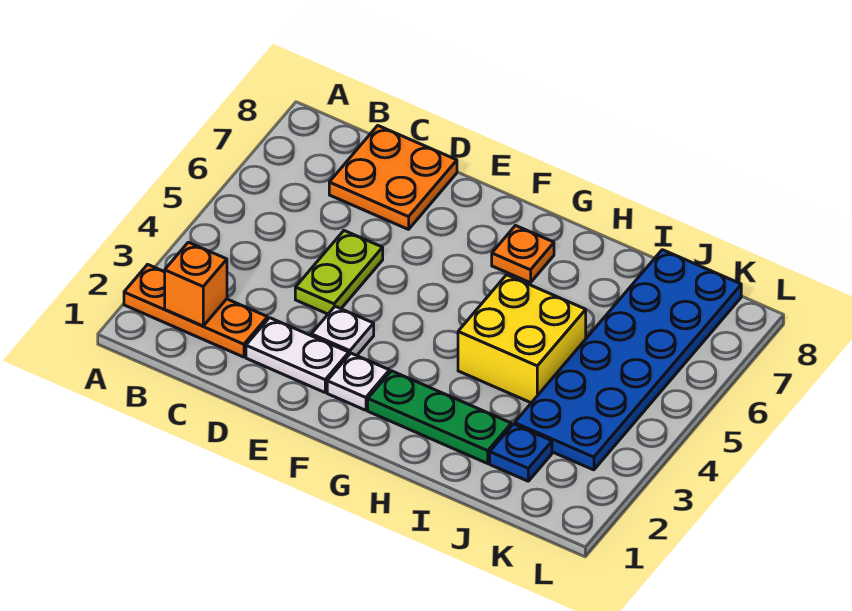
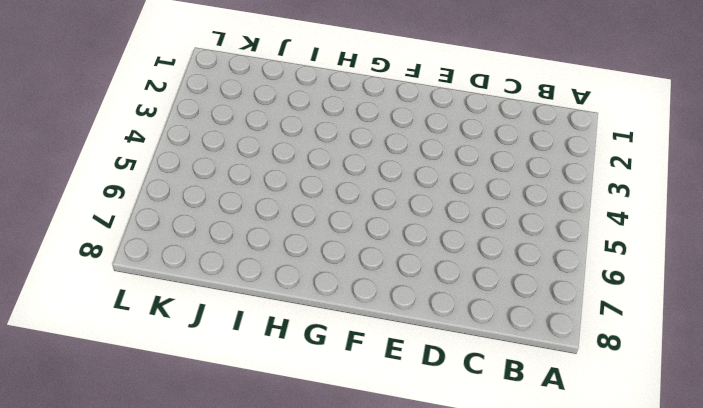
none -> orange plate A2:C2 level 1
none -> orange plate C7:D8 level 1
none -> white plate D2:E2 level 1

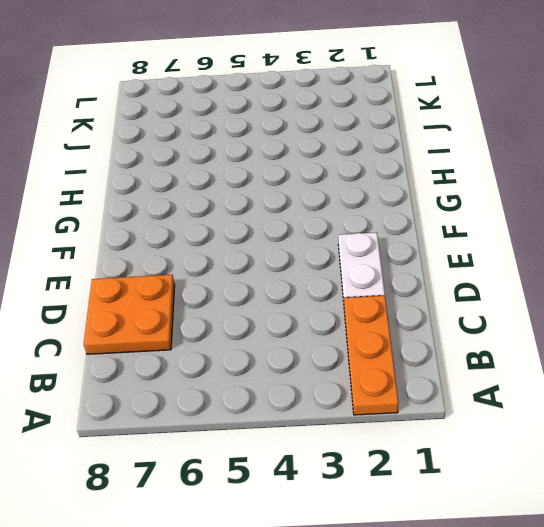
none -> lime plate D4:D5 level 1
none -> white plate E3 level 1
none -> white plate F2 level 1

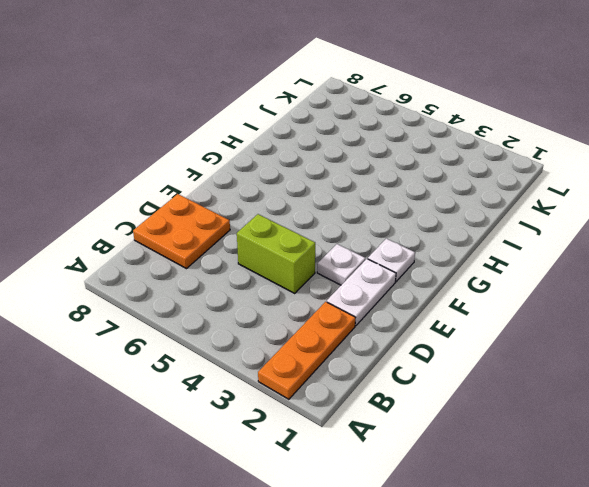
lime brick D4:D5 level 1 -> lime plate D4:D5 level 1
none -> green plate G2:I2 level 1
none -> orange plate G7 level 1
none -> yellow brick H4:I5 level 1

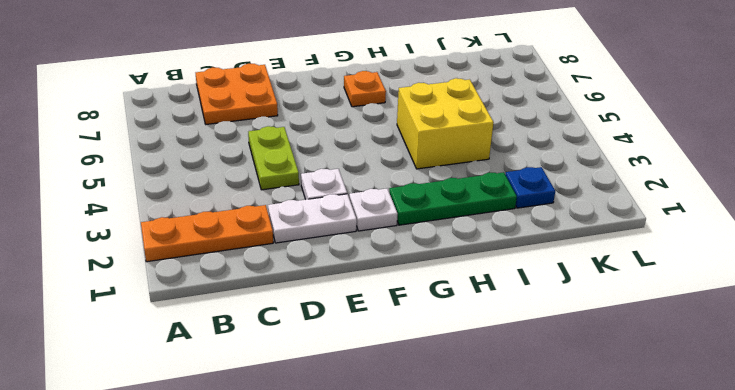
none -> blue plate J3:K8 level 1
none -> orange brick B2 level 2

